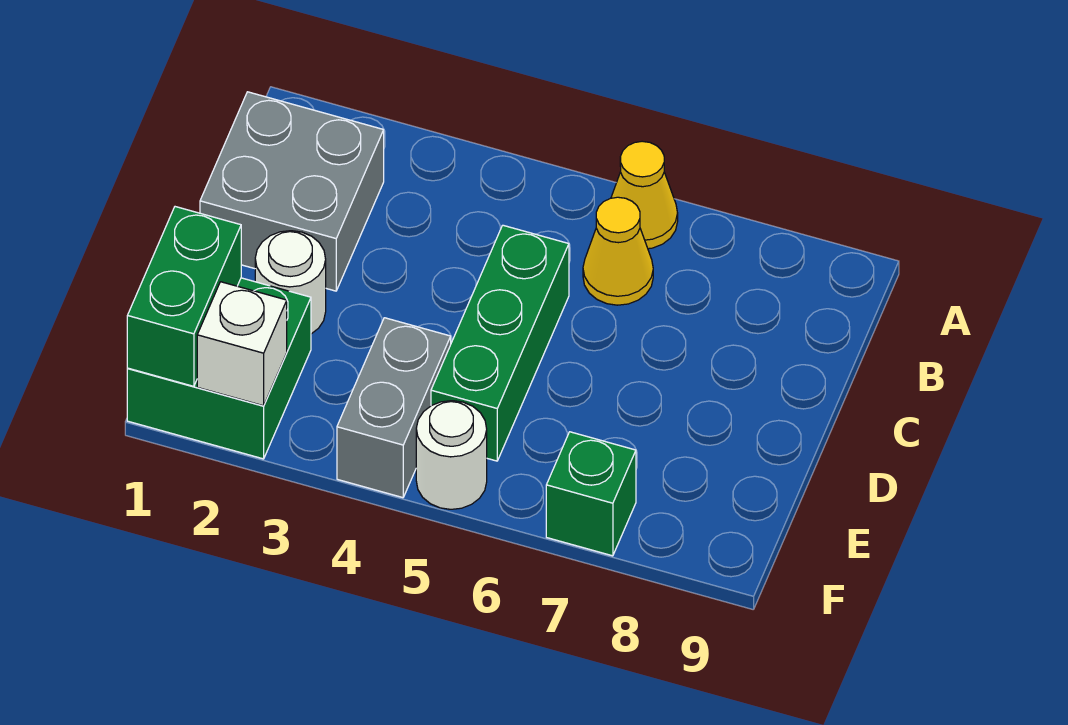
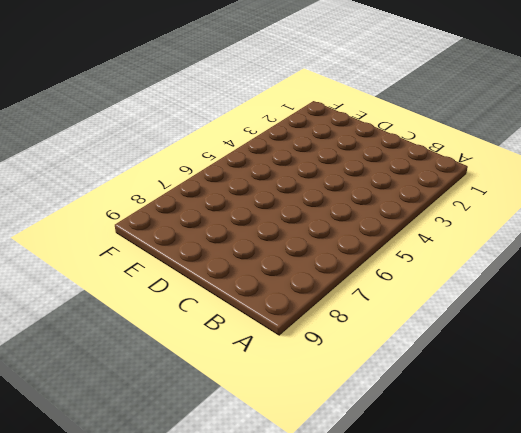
none -> yellow cone A6 level 1
none -> grey brick B1:C2 level 1

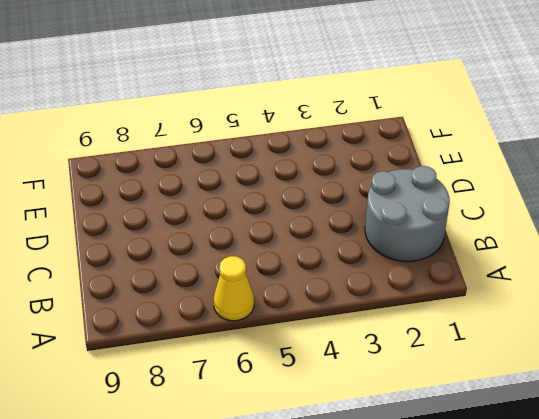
grey round brick B1:C2 level 1 -> grey brick B1:C2 level 1
none -> yellow cone B6 level 1
none -> green brick C5:E5 level 1

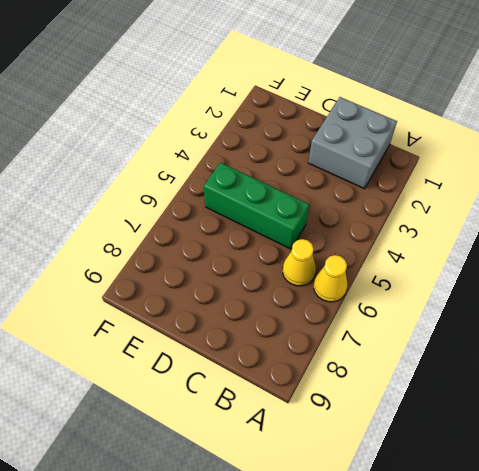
none -> white round brick D2 level 1
none -> green brick E1:F2 level 1

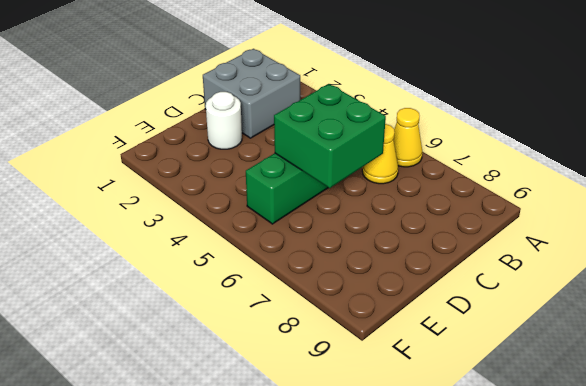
green brick C5:D6 level 2 -> green brick E1:F2 level 1
none -> grey brick E4:F4 level 1
none -> white round brick F5 level 1

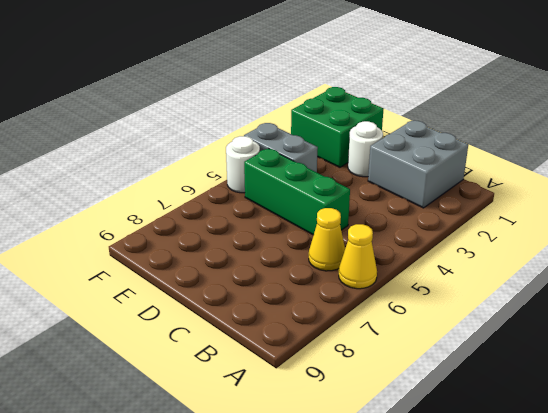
none -> green brick F7 level 1
none -> green brick E1:F1 level 2

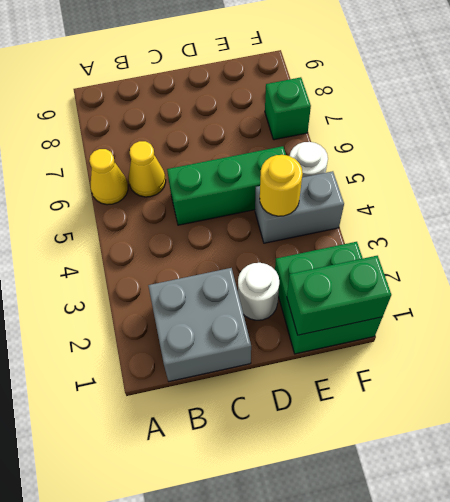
yellow round brick E4 level 2 -> none
none -> white brick F2 level 2

